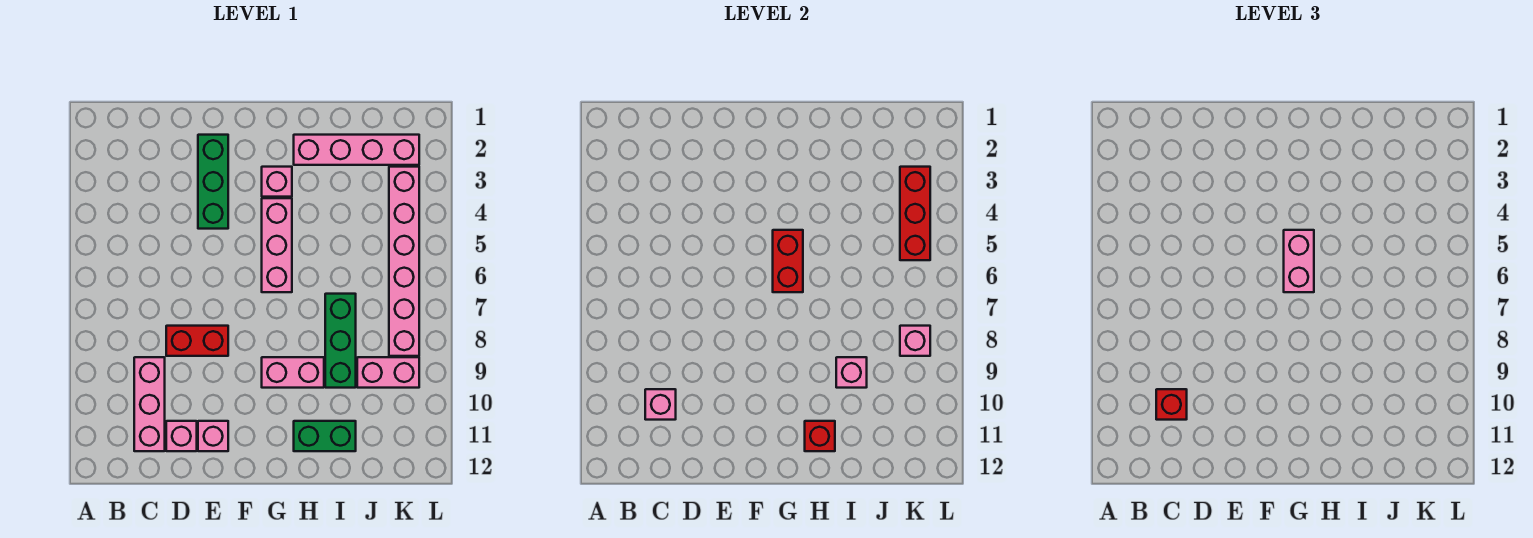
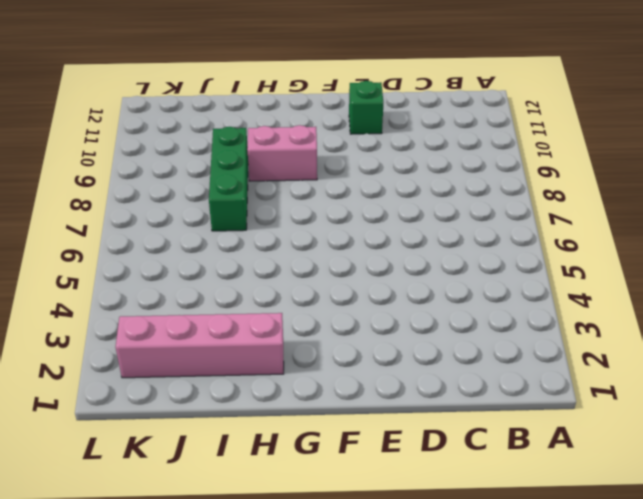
green brick E11 level 1 -> pink brick E11 level 1
none -> pink brick C9:C11 level 1
none -> red brick D8:E8 level 1
none -> pink brick D11 level 1

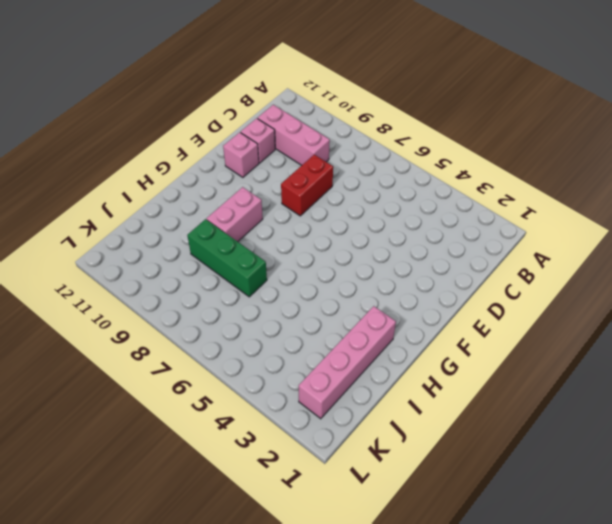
none -> green brick E2:E4 level 1
none -> pink brick G3 level 1
none -> pink brick G4:G6 level 1

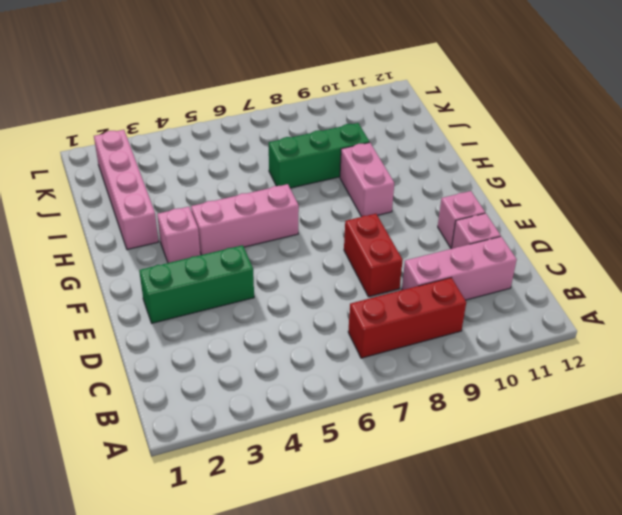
red brick B7:B9 level 1 -> red brick K3:K5 level 2
none -> green brick H11:I11 level 1
none -> pink brick J9:K9 level 1
none -> pink brick K3:K8 level 1

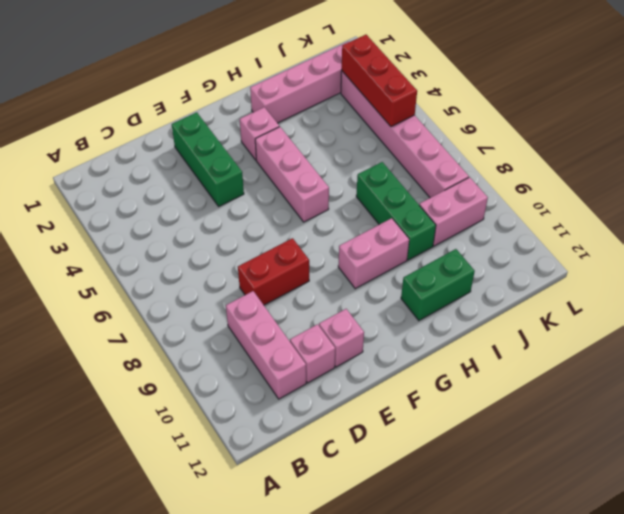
none -> pink brick C10 level 2
none -> red brick G5:G6 level 2
none -> red brick H11 level 2

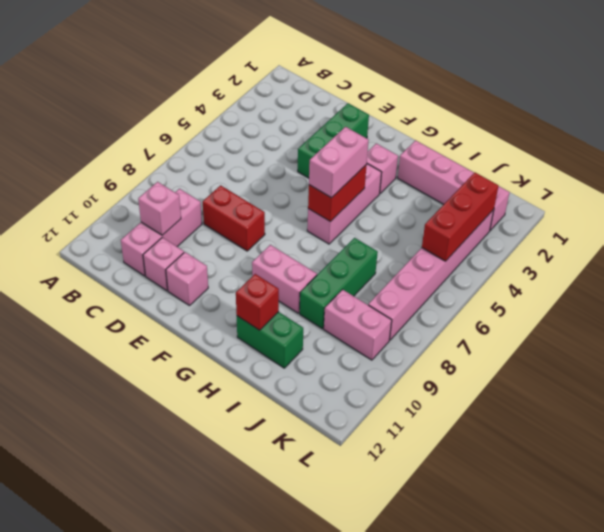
none -> pink brick I9 level 2
none -> pink brick K8 level 2
none -> red brick C10 level 3

